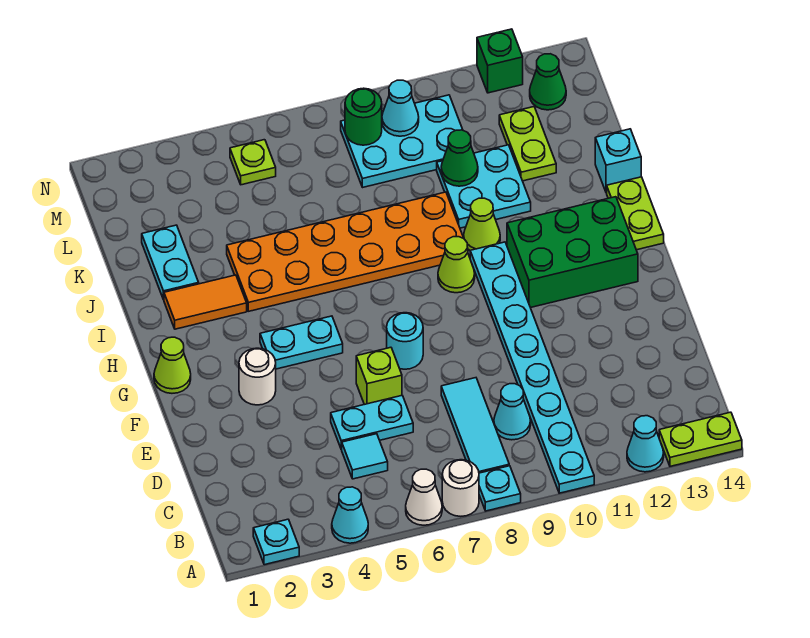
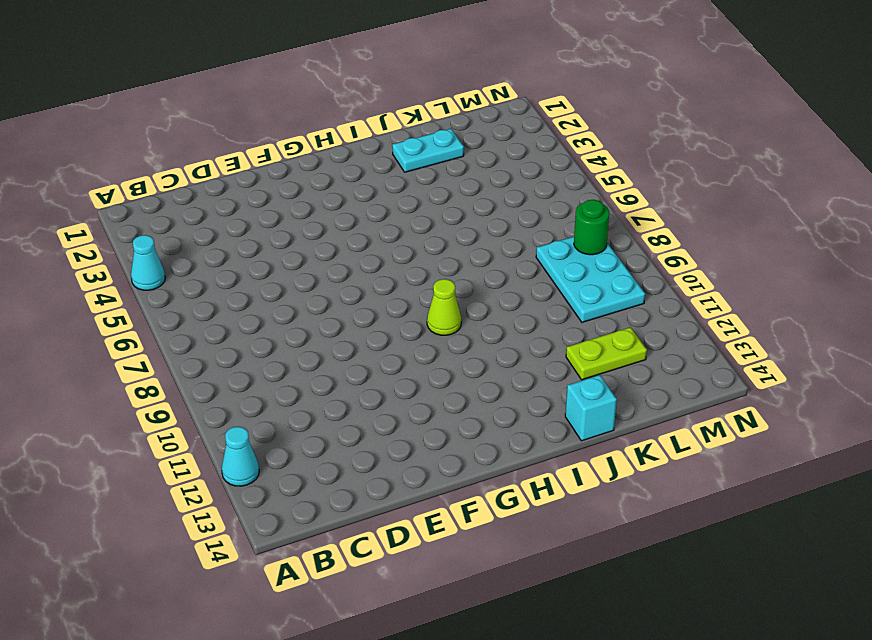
none -> cyan plate A2 level 1
none -> white cone A6 level 1
none -> white round brick A7 level 1
none -> cyan plate A8 level 1

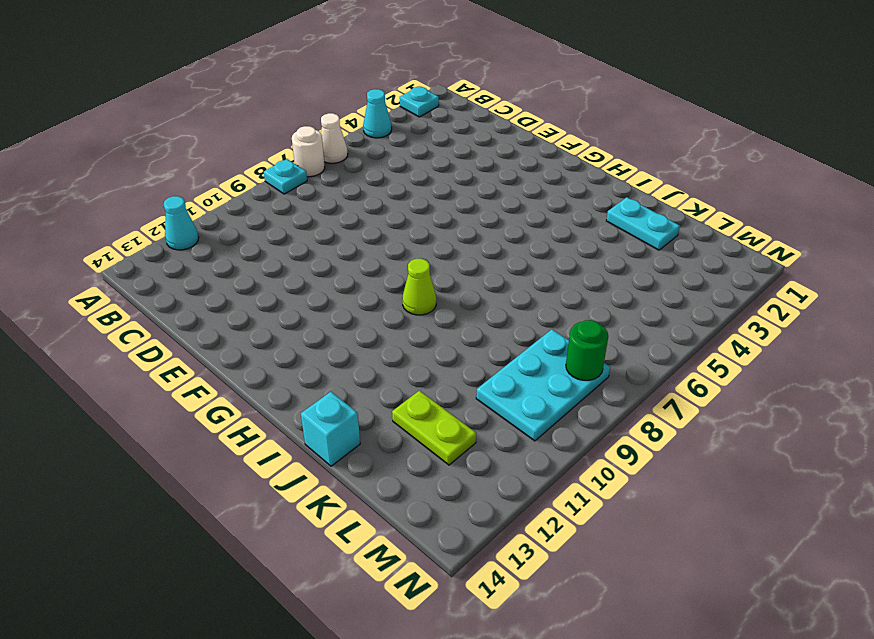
none -> cyan plate A10:H10 level 1
none -> lime plate A13:A14 level 1
none -> cyan tile B8:D8 level 1
none -> cyan tile C5 level 1

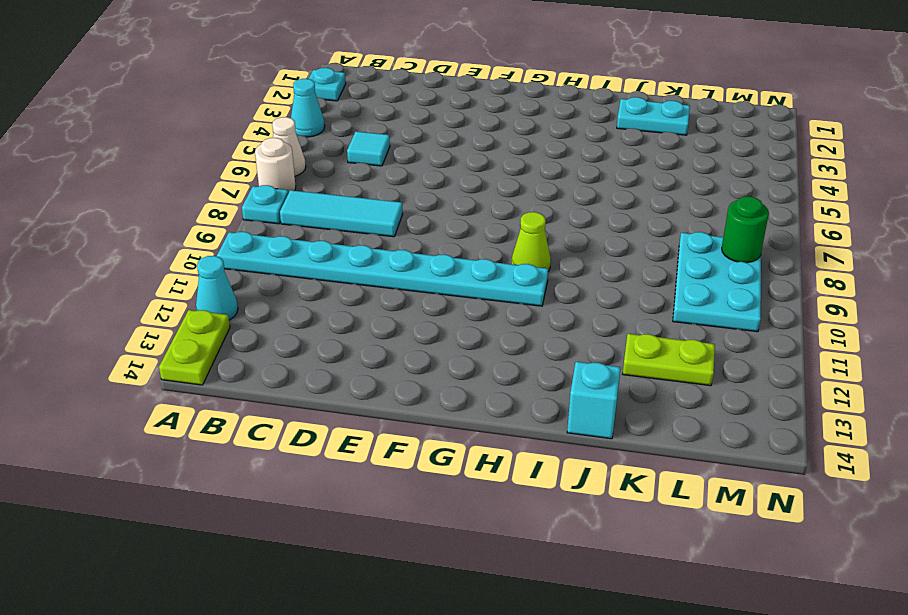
none -> cyan cone C9 level 1
none -> cyan plate D5:D6 level 1
none -> lime brick E6 level 1
none -> white round brick F3 level 1

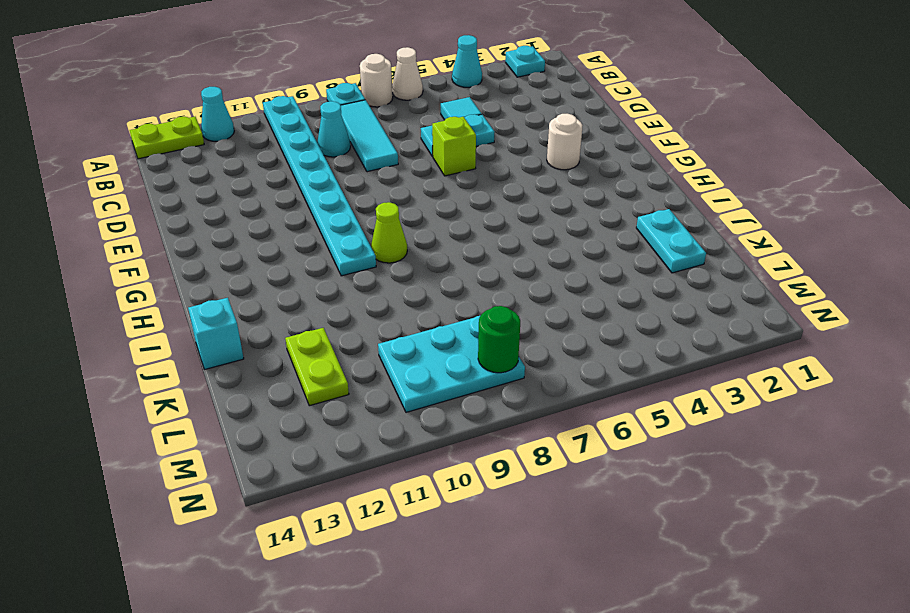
none -> cyan round brick F7 level 1
none -> lime cone G1 level 1
none -> cyan plate G4:G5 level 1
none -> green brick G11:H13 level 1

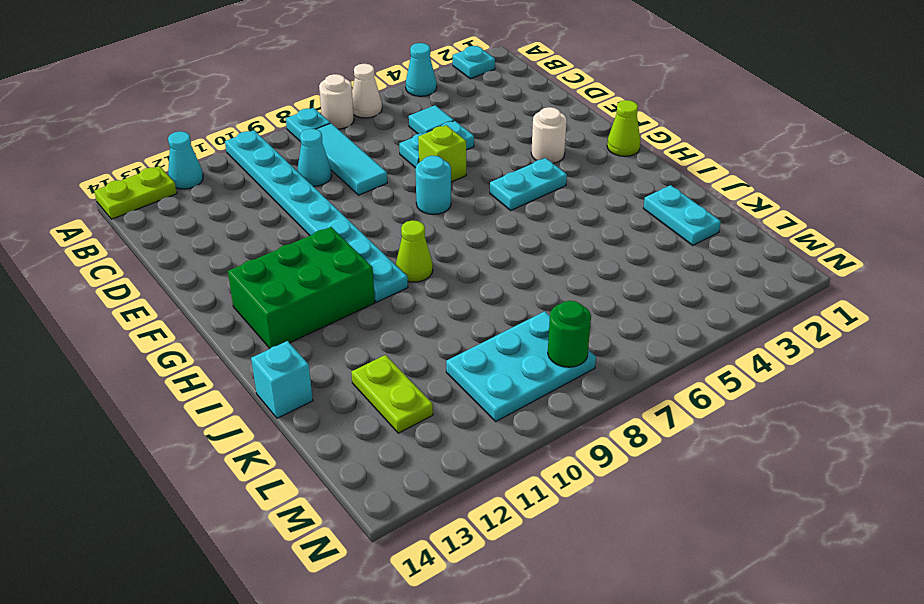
none -> lime plate H14:I14 level 1
none -> orange tile I2:I3 level 1
none -> orange plate I4:J9 level 1
none -> lime cone I10 level 1

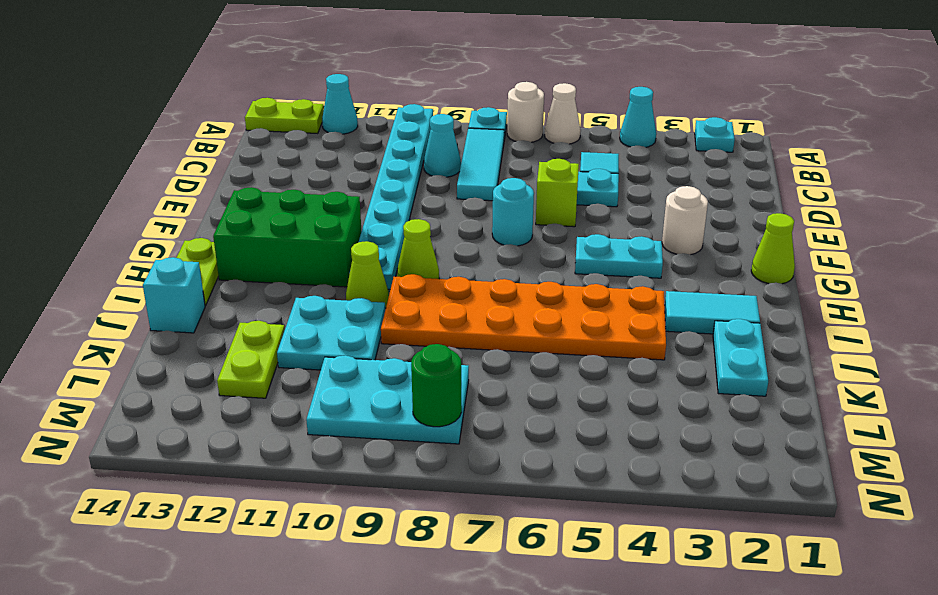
cyan tile I2:I3 level 1 -> orange tile I2:I3 level 1
none -> lime plate M5 level 1
none -> green cone M13 level 1
none -> green brick N12 level 1
none -> green cone K10 level 2

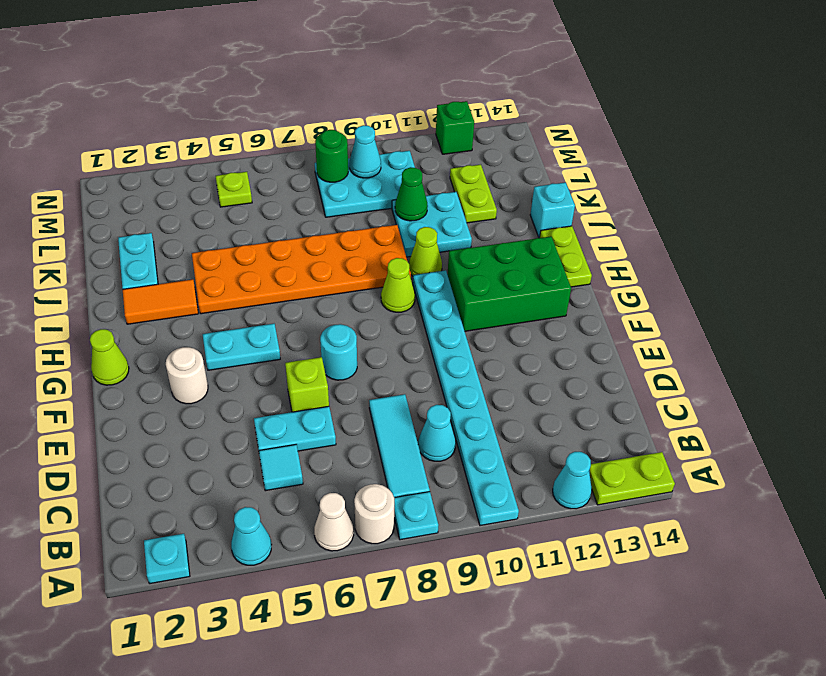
none -> green cone M13 level 1

